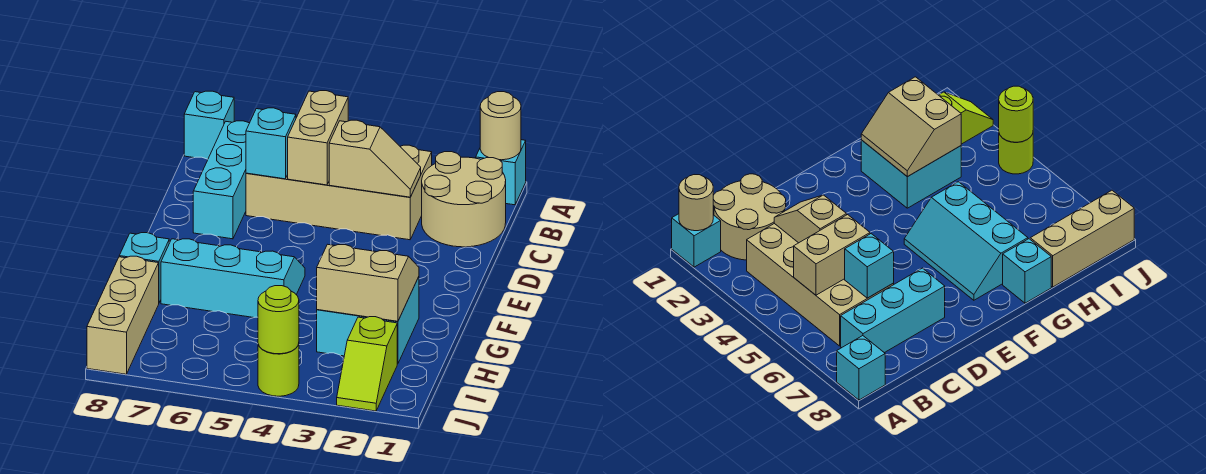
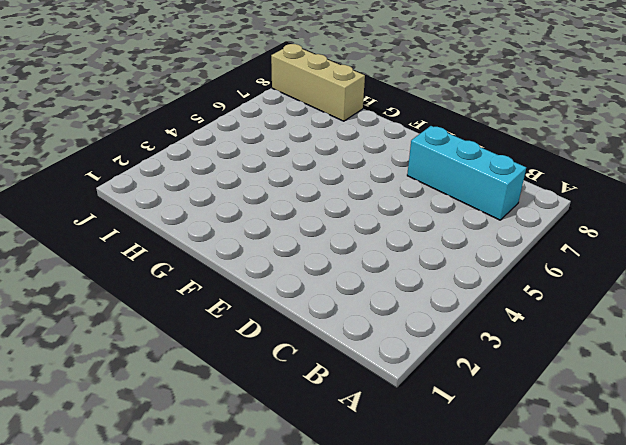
none -> cyan brick A1 level 1
none -> cyan brick A8 level 1
none -> tan round brick B1:C2 level 1

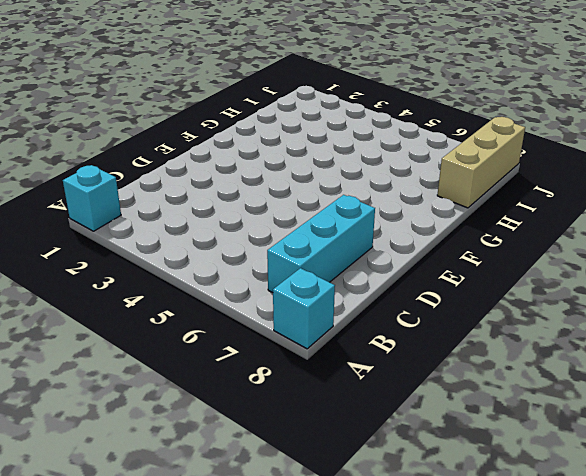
none -> tan round brick B1:C2 level 1
none -> tan brick B3:C6 level 1
none -> cyan slope F5:G7 level 1 top G

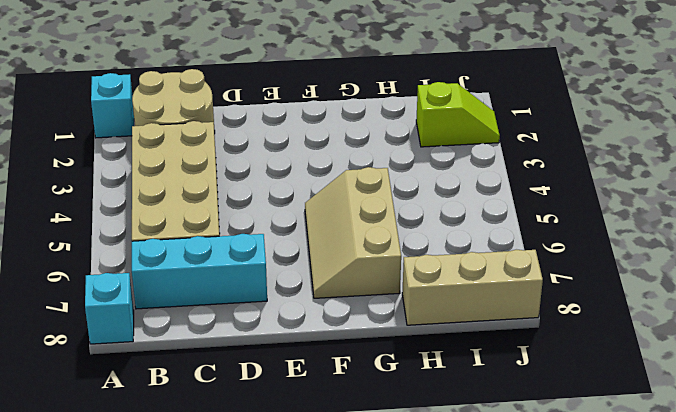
tan slope F5:G7 level 1 top G -> cyan slope F5:G7 level 1 top G
none -> cyan brick G2:H3 level 1
none -> cyan brick G8 level 1
none -> lime round brick J4 level 1

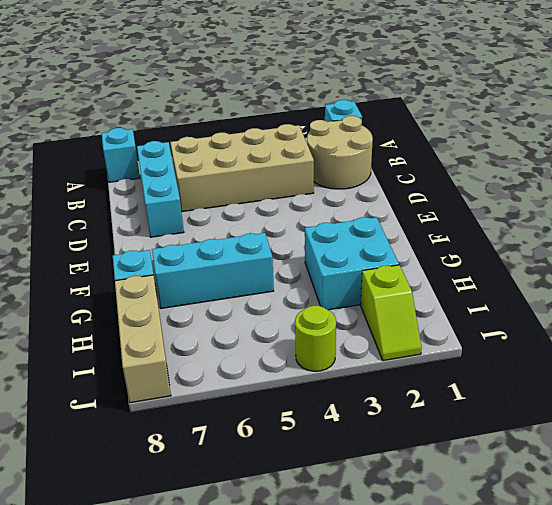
none -> tan round brick A1 level 2
none -> tan brick B5:C5 level 2
none -> tan slope C3:C4 level 2 top 4

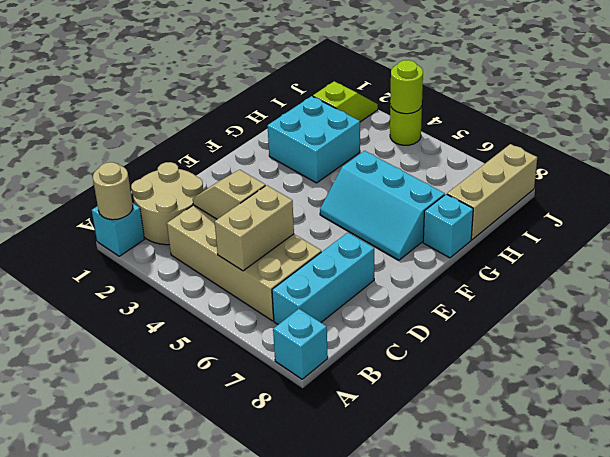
none -> cyan brick C6 level 2
none -> tan slope G2:H3 level 2 top H

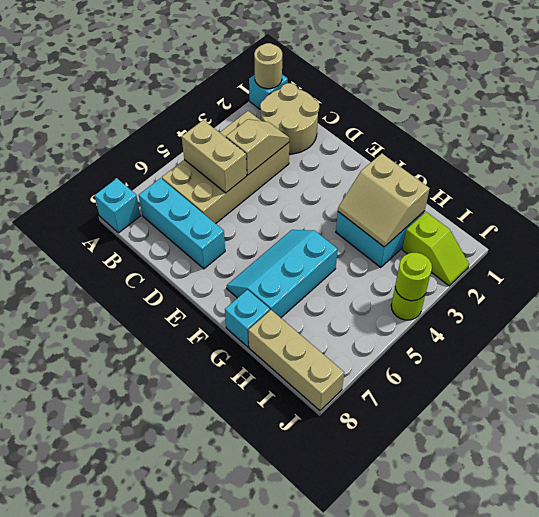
tan slope G2:H3 level 2 top 2 -> tan slope G2:H3 level 2 top H
none -> cyan brick C6 level 2

